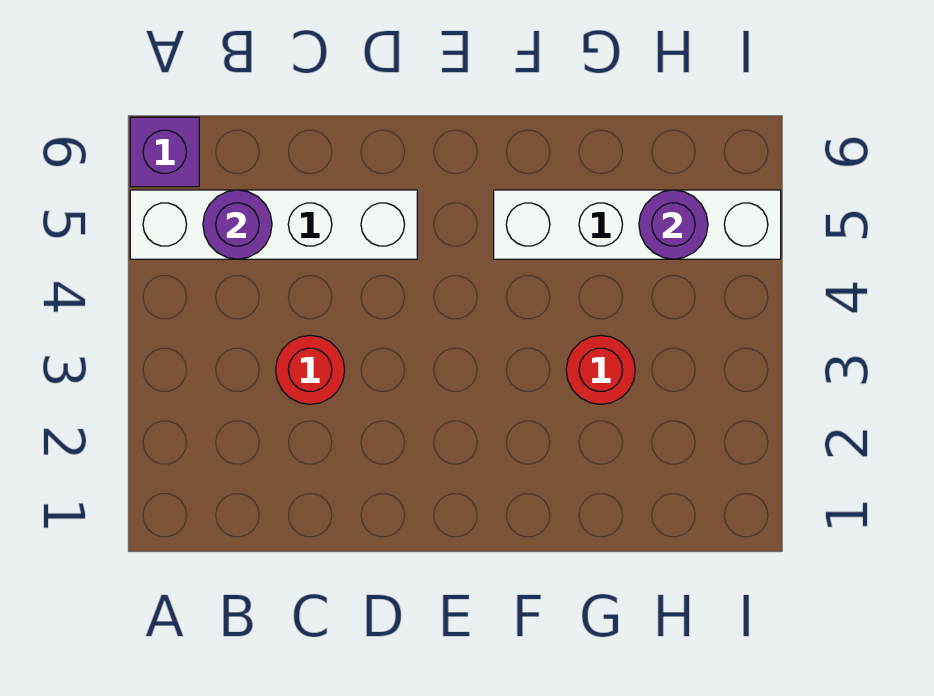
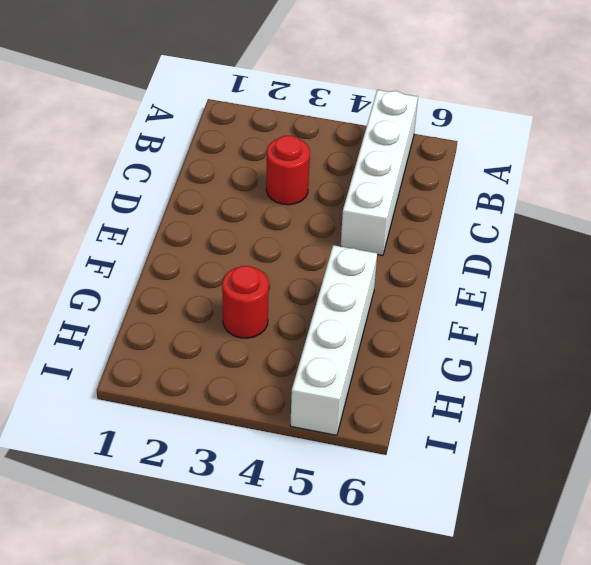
none -> purple brick A6 level 1
none -> purple round brick B5 level 2

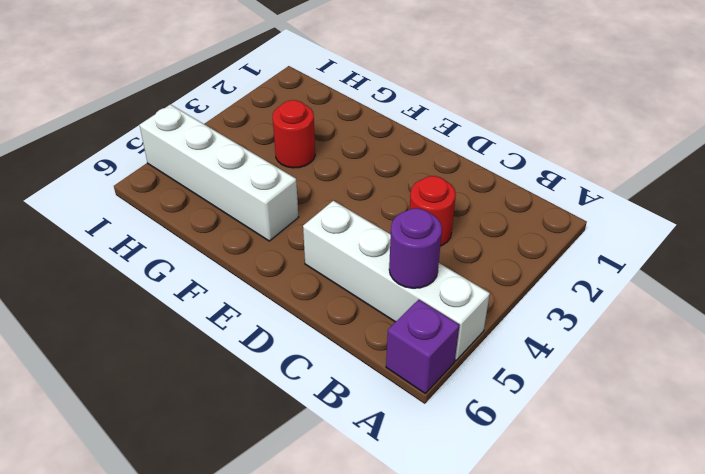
none -> purple round brick H5 level 2

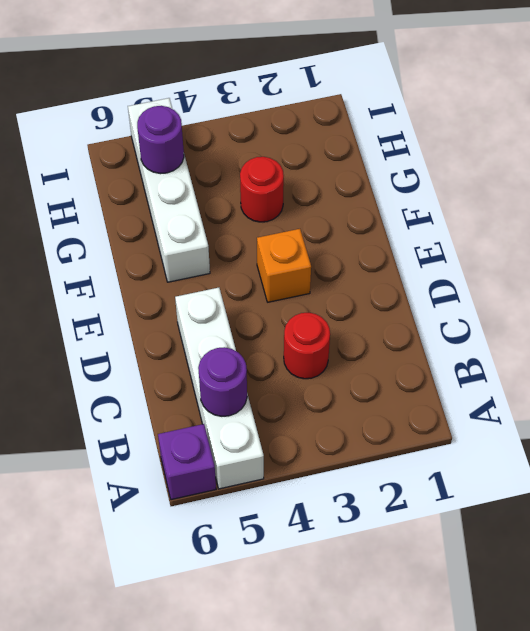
orange brick E3 level 1 -> none

